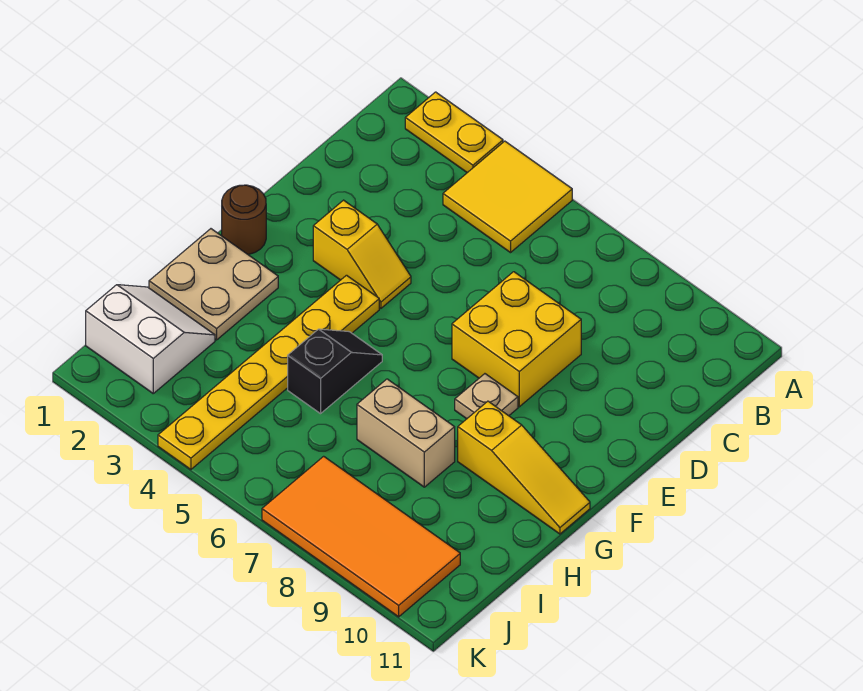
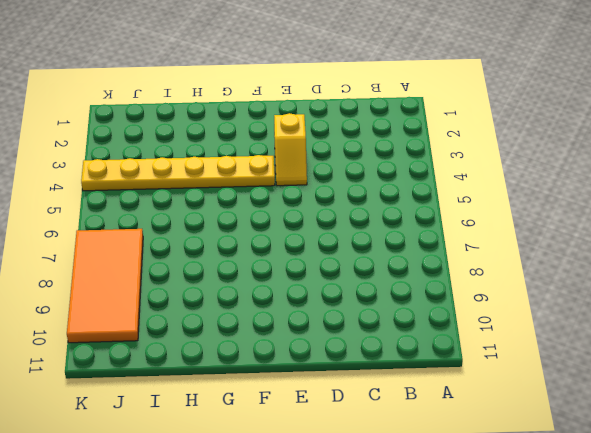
none -> yellow plate A2:A3 level 1
none -> yellow tile A4:B5 level 1
none -> yellow brick D7:E8 level 1

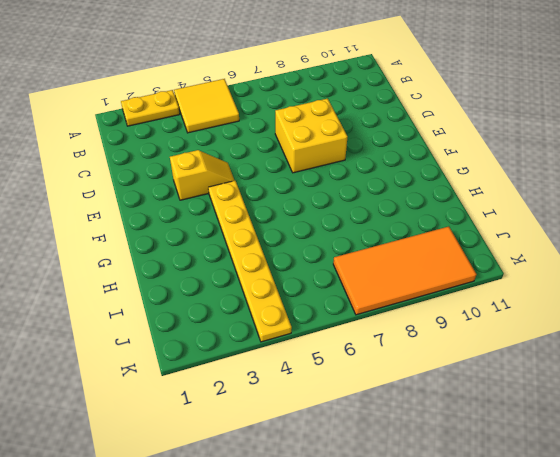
none -> brown round brick F1 level 1
none -> tan plate F8 level 1
none -> tan plate G1:H2 level 1

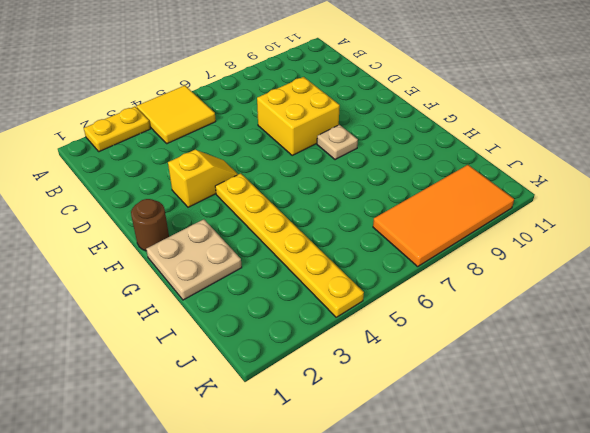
none -> black slope G5:H5 level 1 top H
none -> yellow slope G9:G11 level 1 top 9
none -> tan brick H7:H8 level 1

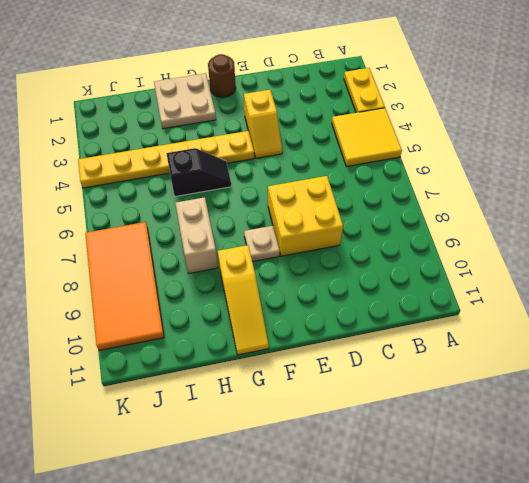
none -> white slope I1:J2 level 1 top J

